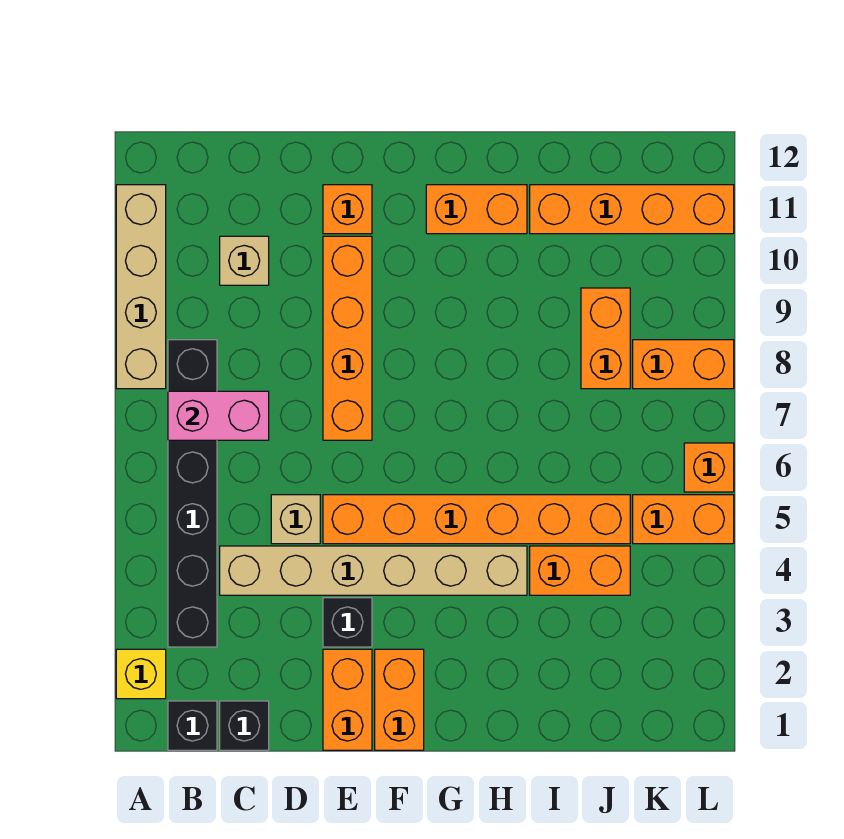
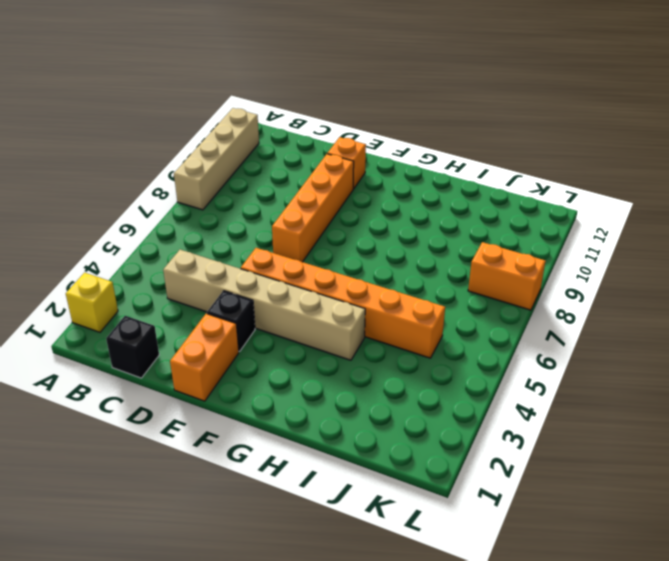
none -> black brick B1 level 1
none -> black brick B3:B8 level 1
none -> tan brick C10 level 1

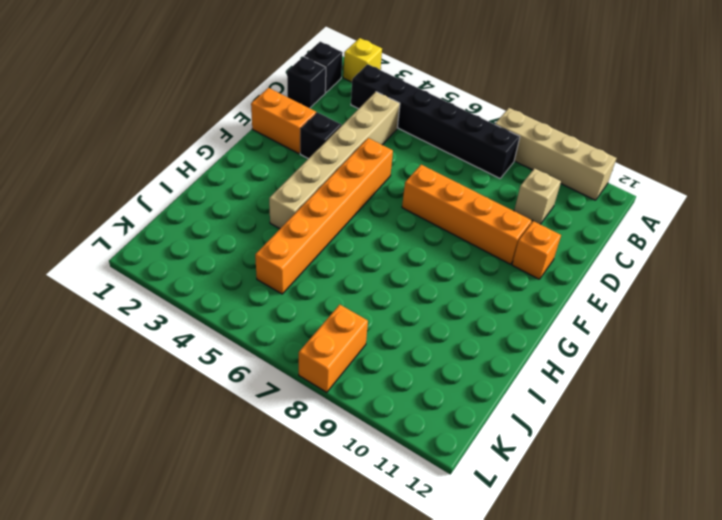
none -> tan brick D5 level 1
none -> orange brick F1:F2 level 1
none -> orange brick G11:H11 level 1

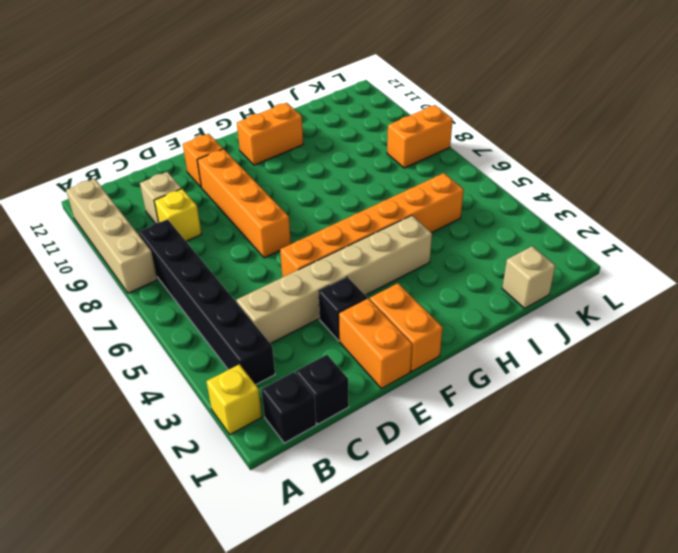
yellow brick C9 level 1 -> none
tan brick J1 level 1 -> tan brick D5 level 1
none -> orange brick I4:J4 level 1
none -> orange brick I11:L11 level 1
none -> orange brick J8:J9 level 1

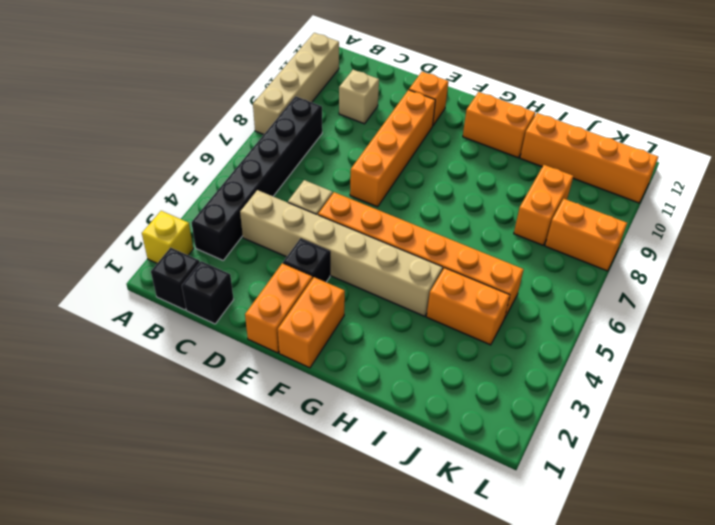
none -> orange brick K5:L5 level 1
none -> orange brick L6 level 1
none -> pink brick B7:C7 level 2

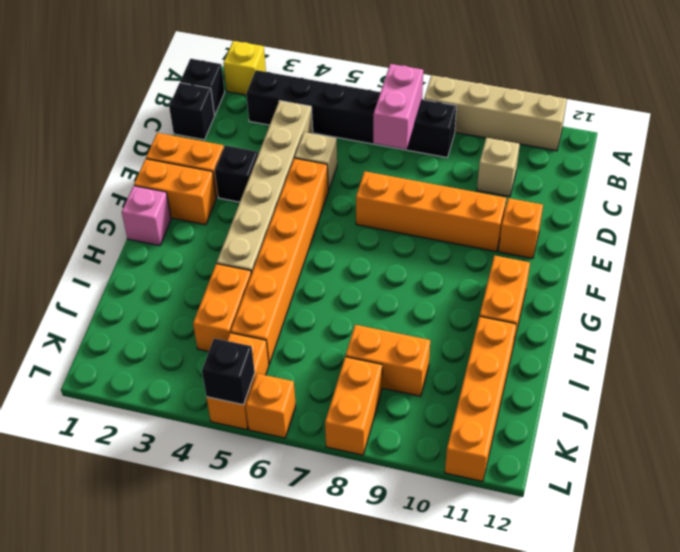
pink brick G1 level 1 -> none
black brick L5 level 2 -> none

